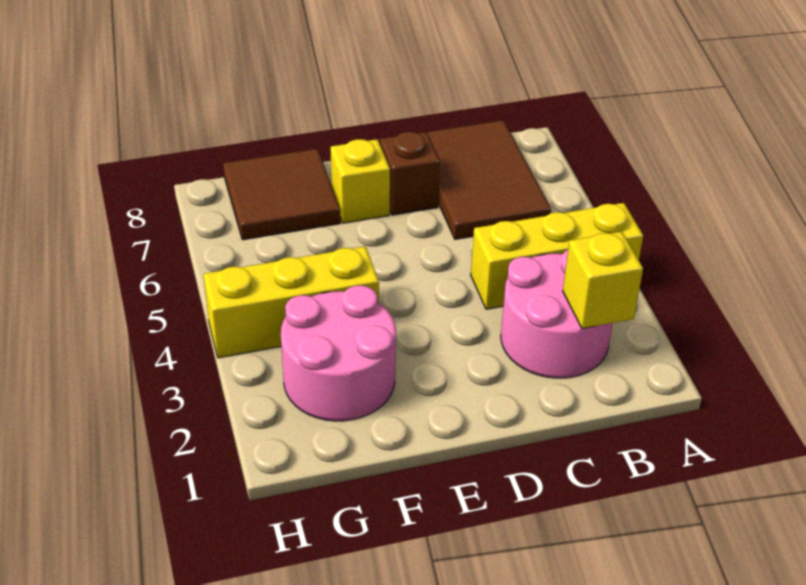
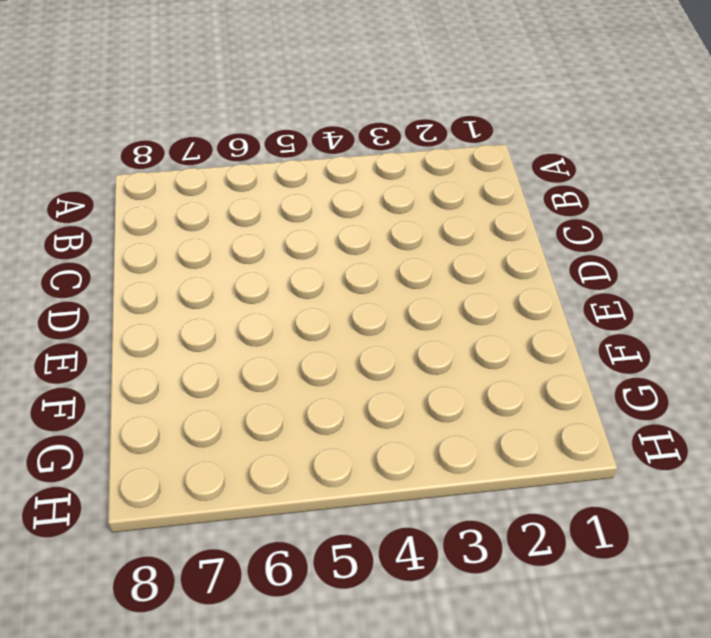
none -> yellow brick A4:C4 level 1
none -> pink round brick B2:C3 level 1

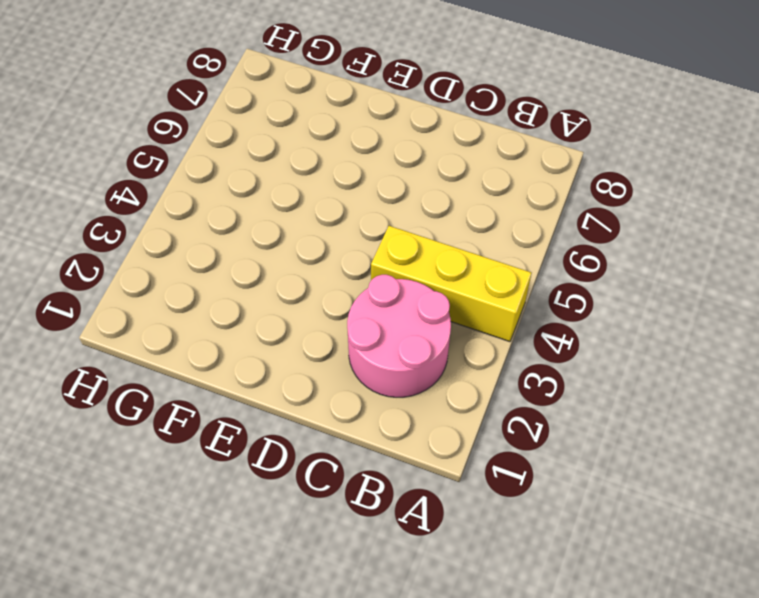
none -> brown tile B6:C8 level 1
none -> brown brick D7 level 1

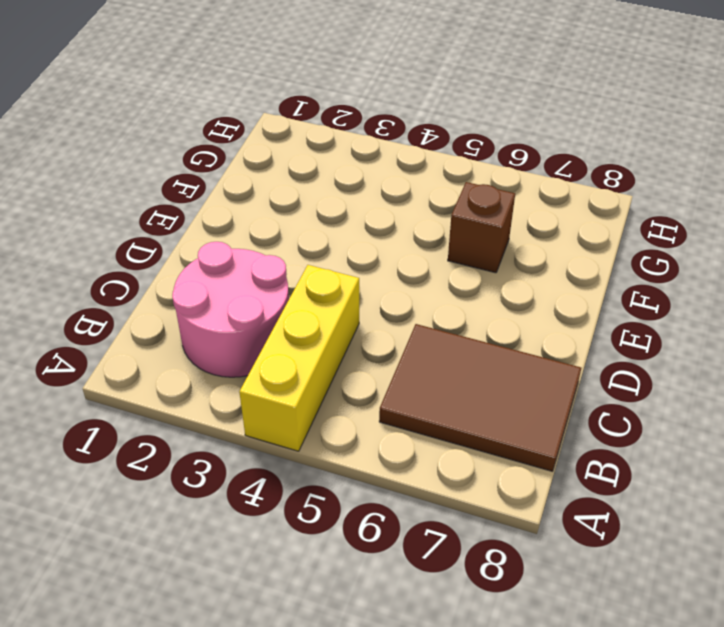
brown brick F6 level 1 -> brown brick D7 level 1
none -> yellow brick E7 level 1
none -> pink round brick F2:G3 level 1

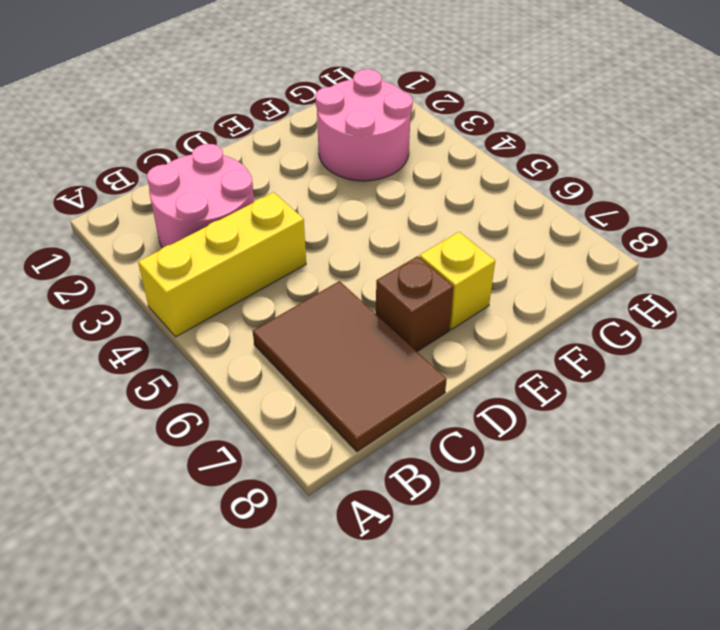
none -> yellow brick F4:H4 level 1
none -> brown tile F7:G8 level 1

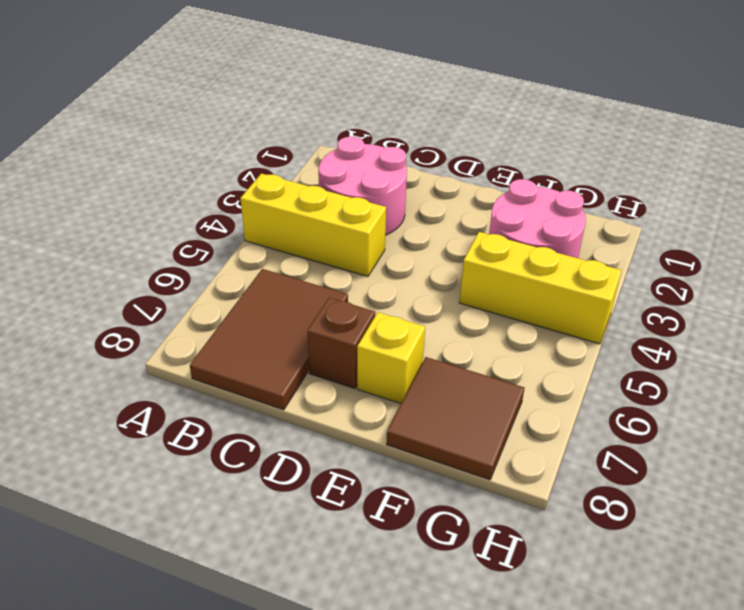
none -> yellow brick B2 level 2

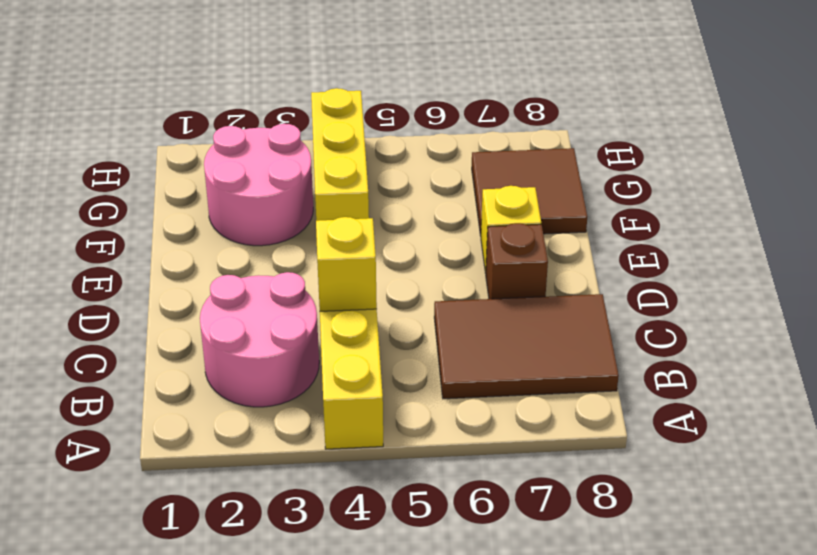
yellow brick C4 level 2 -> yellow brick B2 level 2

